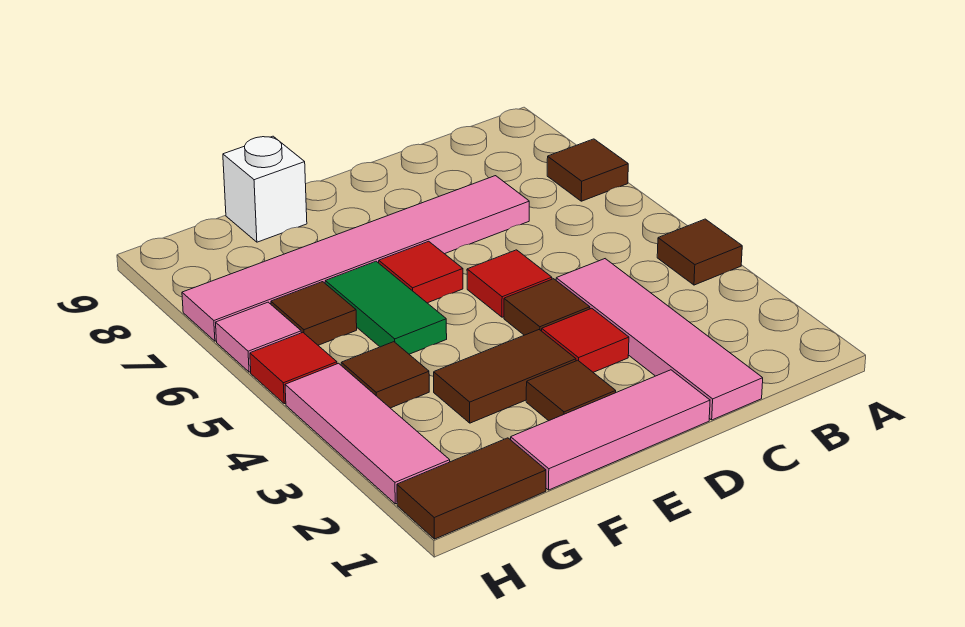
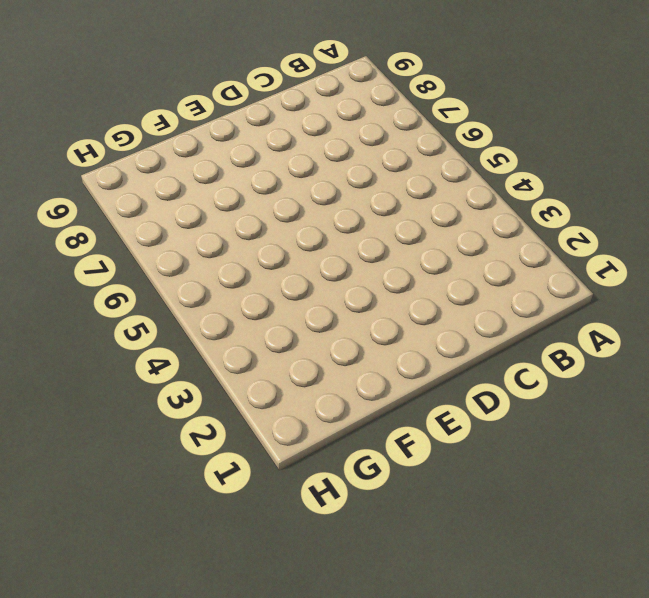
none -> brown tile A4 level 1
none -> brown tile A7 level 1
none -> pink tile C1:C4 level 1

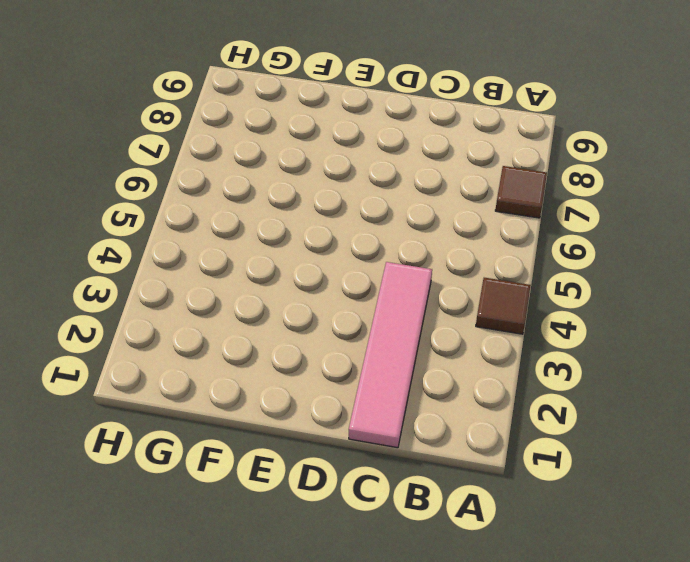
none -> pink tile C7:H7 level 1
none -> pink tile D1:F1 level 1
none -> red tile D3 level 1

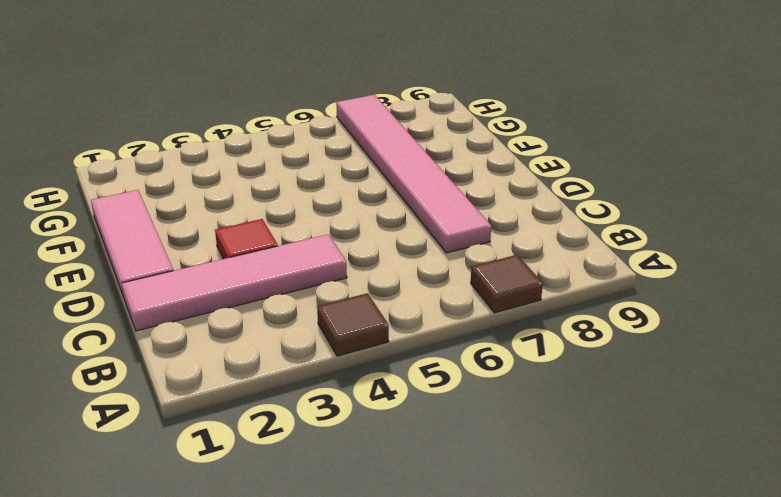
none -> brown tile D4 level 1
none -> red tile D5 level 1
none -> brown tile E2 level 1

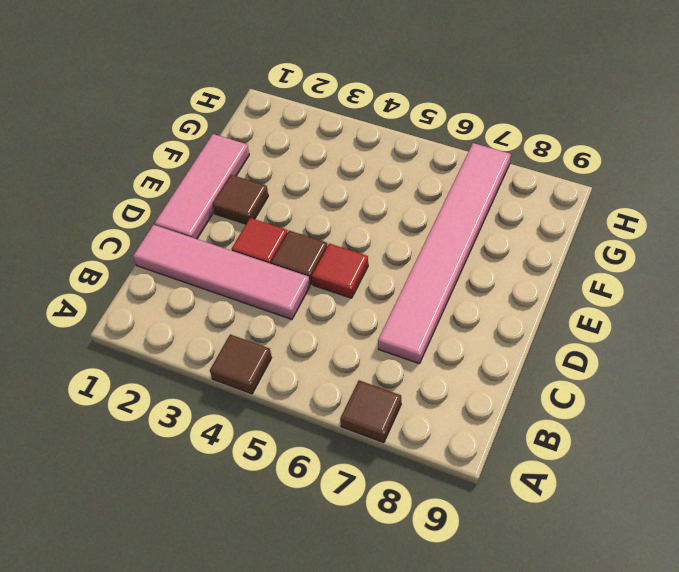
none -> brown tile E3:F3 level 1
none -> red tile E6 level 1
none -> green tile F5:F6 level 1

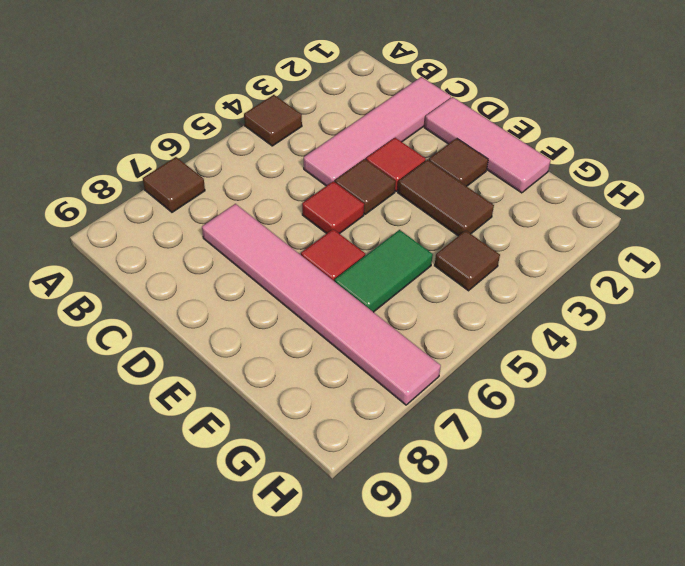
none -> white brick F9 level 1
none -> brown tile G1:H1 level 1
none -> brown tile G6 level 1

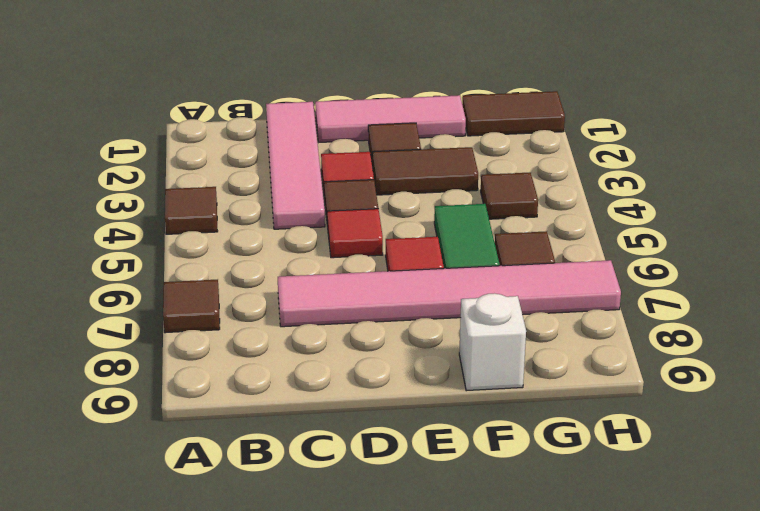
none -> pink tile H2:H4 level 1
none -> red tile H5 level 1
none -> pink tile H6 level 1

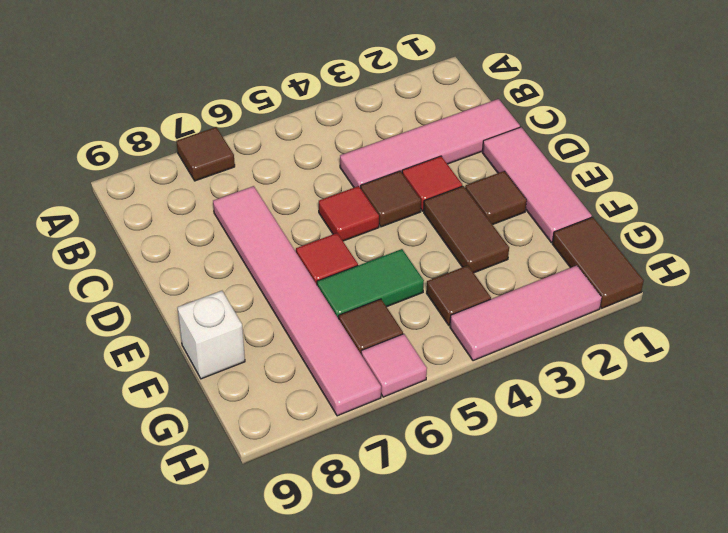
none -> brown tile A4 level 1
none -> red tile H5 level 1

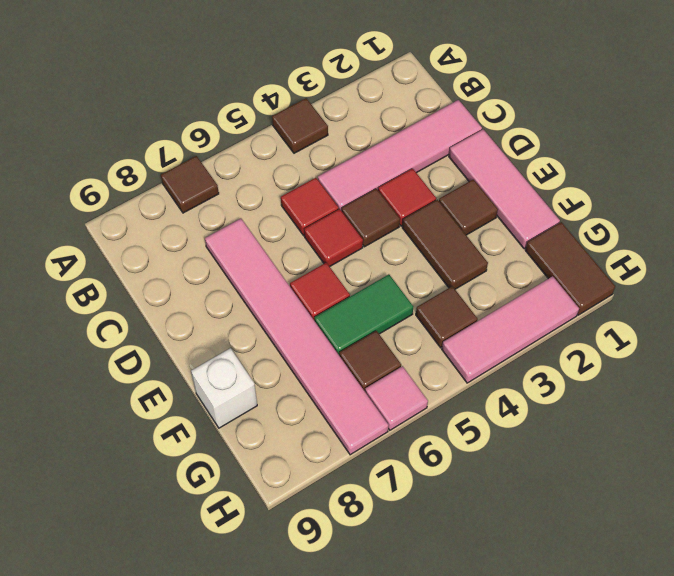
red tile C5 level 1 -> red tile H5 level 1

